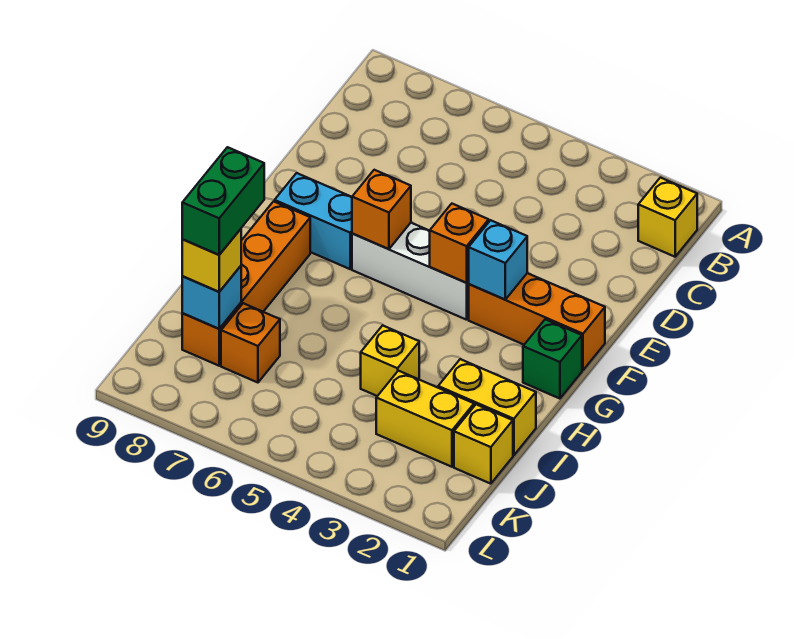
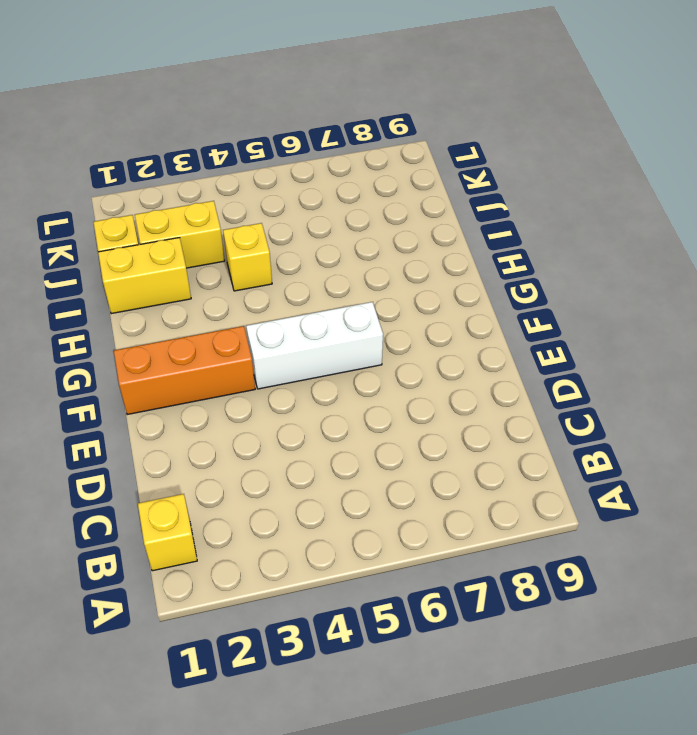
none -> cyan brick F7:F8 level 1
none -> green brick G1 level 1
none -> orange brick G8:J8 level 1

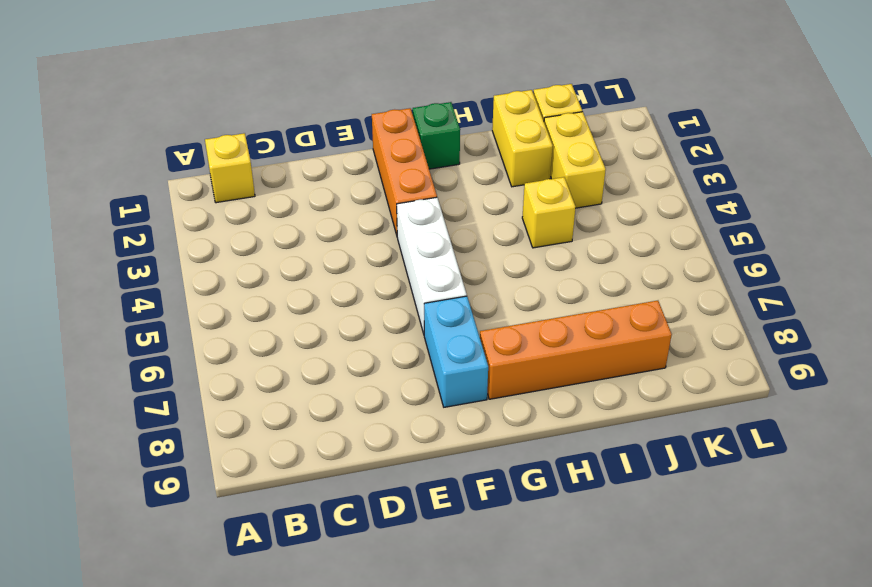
none -> orange brick J7 level 1
none -> cyan brick F3 level 2
none -> orange brick F4 level 2

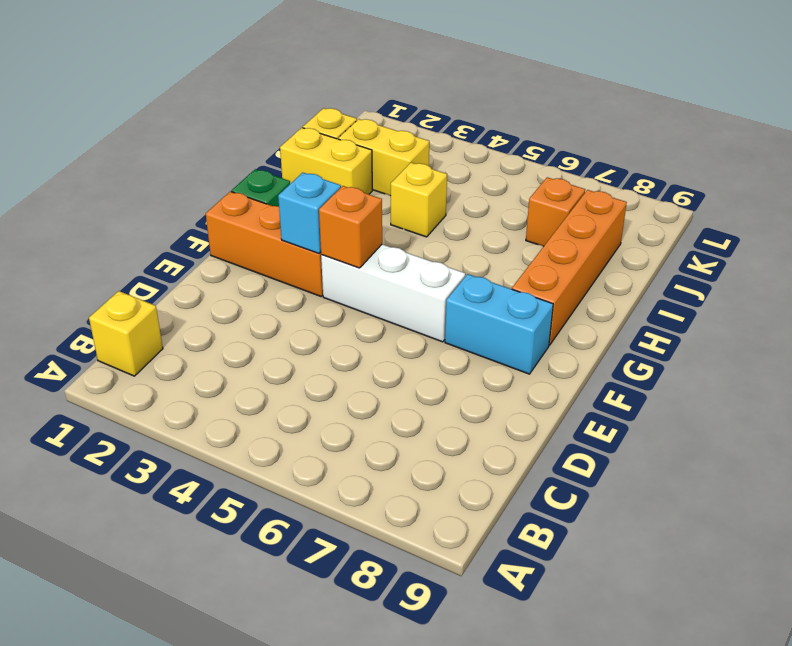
none -> orange brick F6 level 2
none -> cyan brick J8 level 2
none -> yellow brick J8 level 3

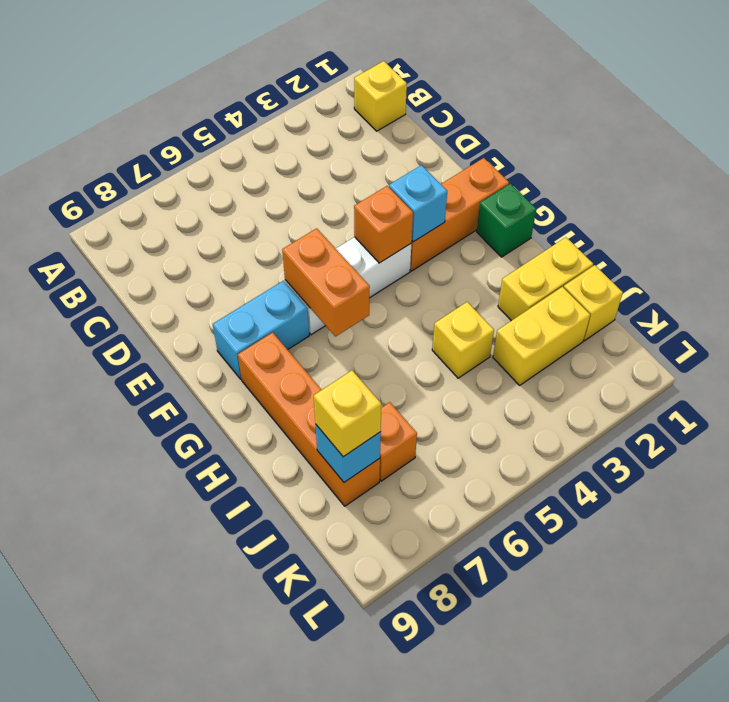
orange brick F6:G6 level 2 -> orange brick F6 level 2
none -> green brick I8:J8 level 4

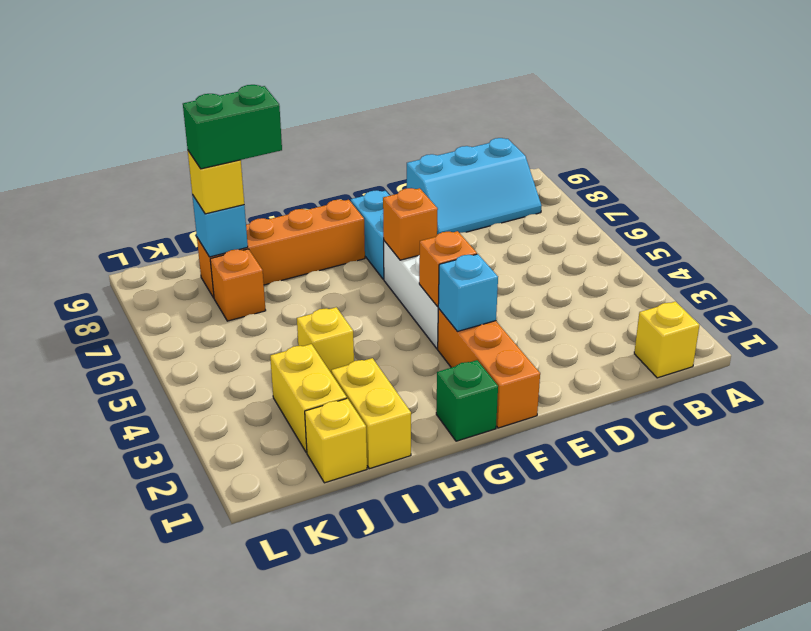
cyan slope B8:D9 level 1 top 9 -> none

